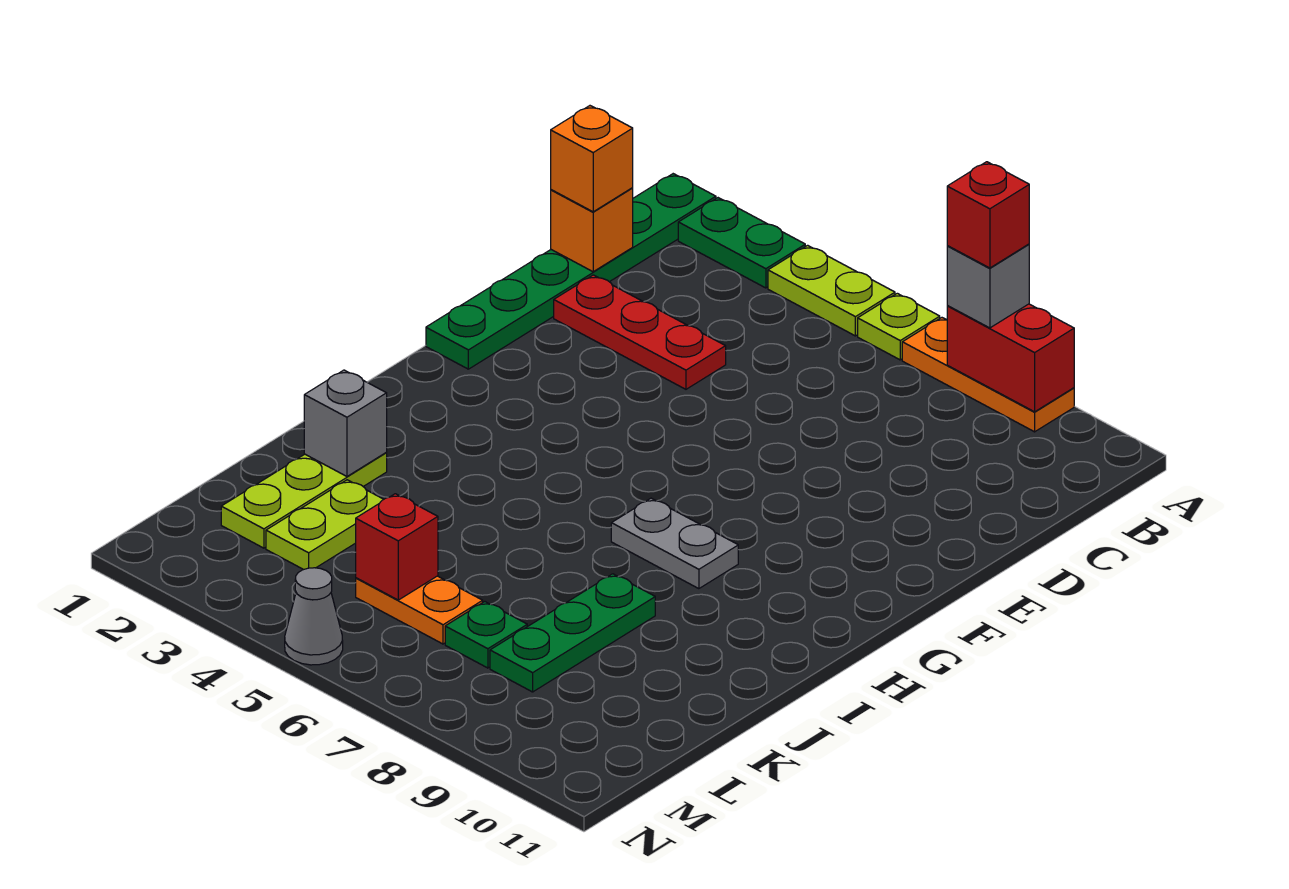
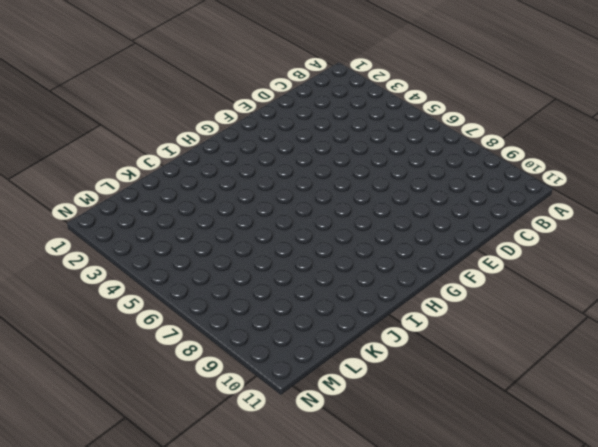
none -> green plate A1:F1 level 1
none -> green plate A2:A3 level 1
none -> lime plate A4:A5 level 1

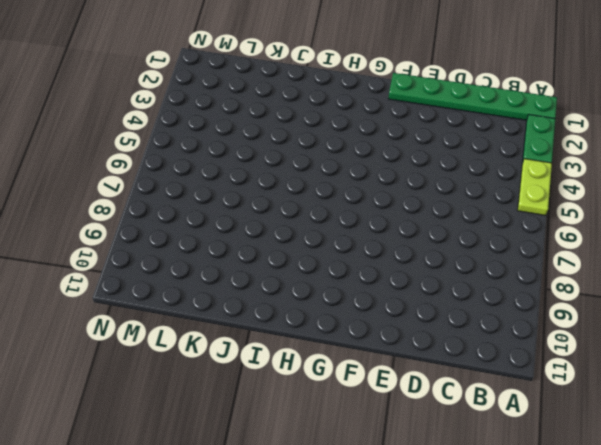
none -> lime plate A6 level 1
none -> orange plate A7:A9 level 1
none -> red plate D2:D4 level 1

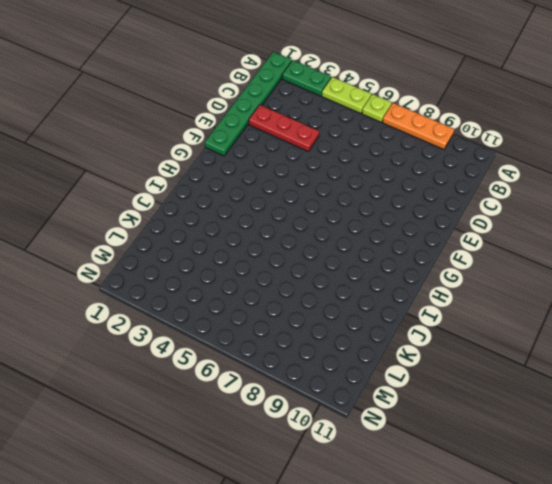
none -> grey plate H7:H8 level 1
none -> lime plate J2:L2 level 1
none -> green plate J8:L8 level 1

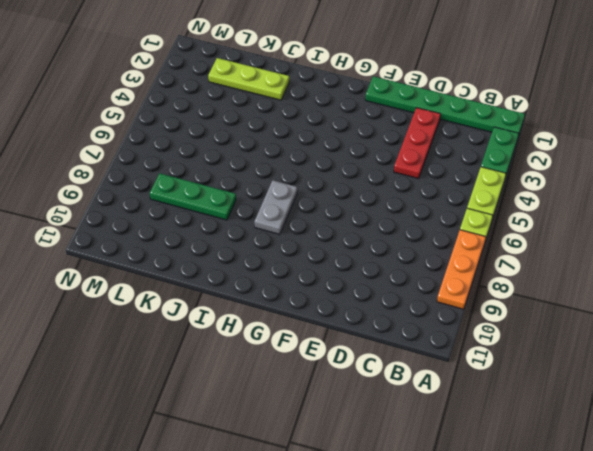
none -> lime plate K3:L3 level 1
none -> orange plate L5:L6 level 1
none -> green plate L7 level 1

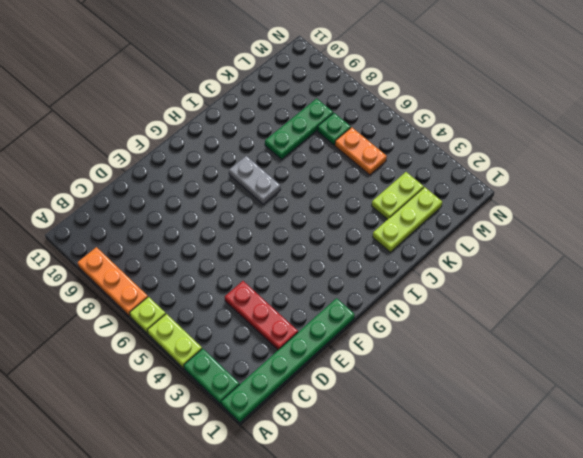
none -> grey cone N5 level 1
none -> red brick A8:A9 level 2
none -> orange brick C1 level 2

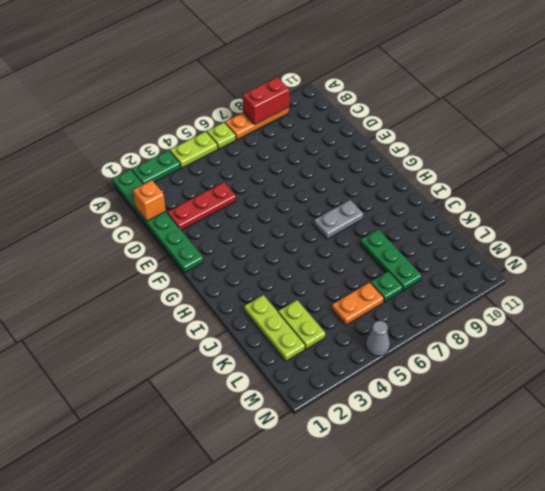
none -> grey brick J2 level 2
none -> red brick L5 level 2
none -> grey brick A8 level 3

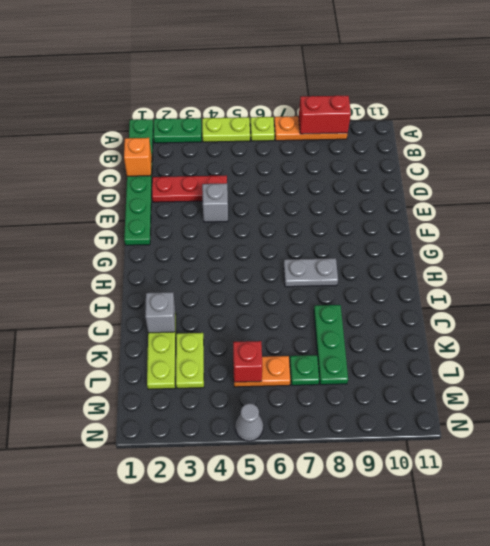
grey brick E4 level 1 -> grey brick A8 level 3
none -> orange brick C1 level 3
none -> red brick A8 level 4

